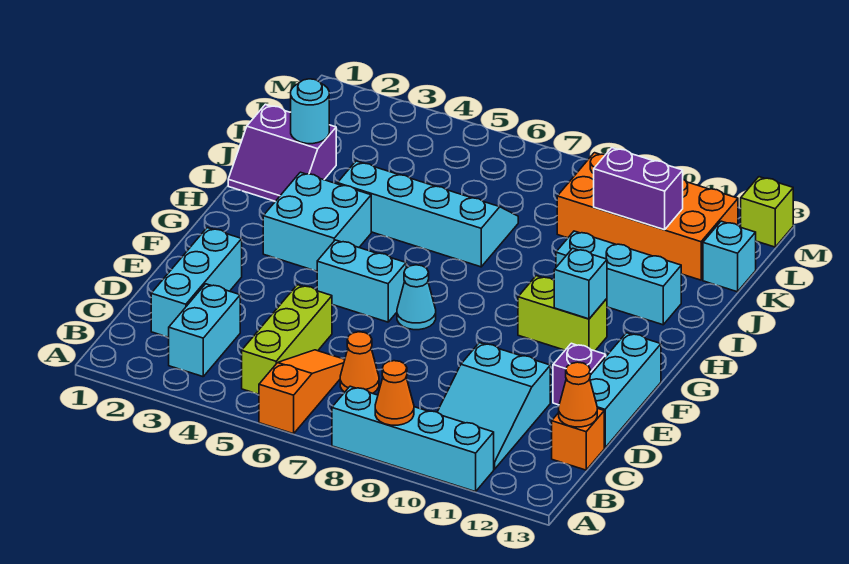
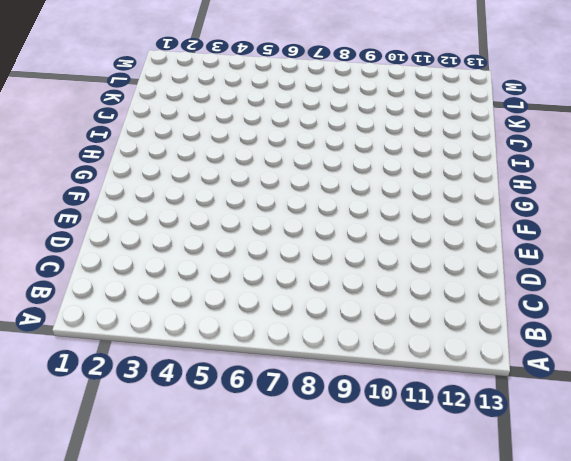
none -> orange slope A6:C6 level 1 top A
none -> cyan brick A8:A11 level 1
none -> cyan brick B3:C3 level 1

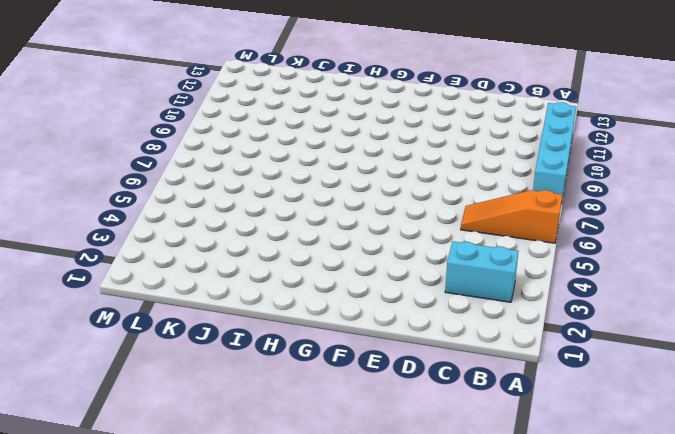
none -> lime brick B5:D5 level 1
none -> cyan slope B10:D11 level 1 top D
none -> cyan brick C2:E2 level 1

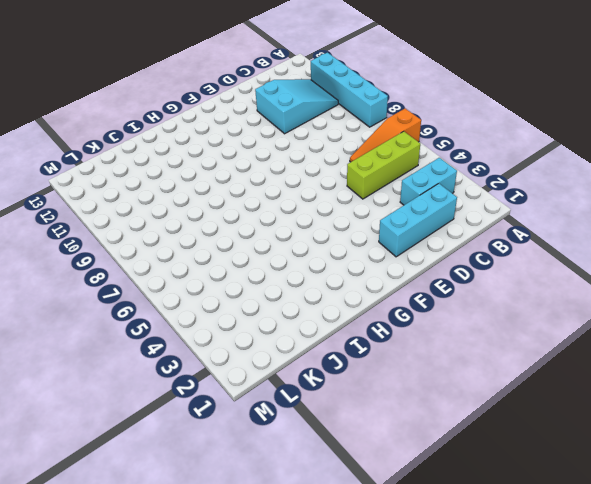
none -> orange cone C7 level 1
none -> orange brick C13 level 1
none -> cyan brick D13:F13 level 1

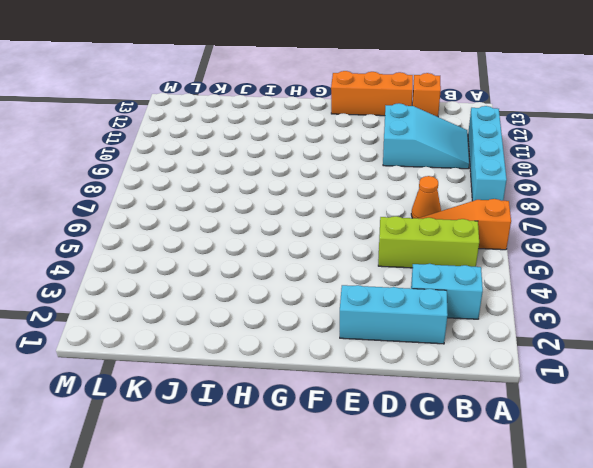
orange brick D13:F13 level 1 -> cyan brick D13:F13 level 1
none -> purple brick E12 level 1
none -> cyan brick F5:F6 level 1
none -> cyan cone F7 level 1

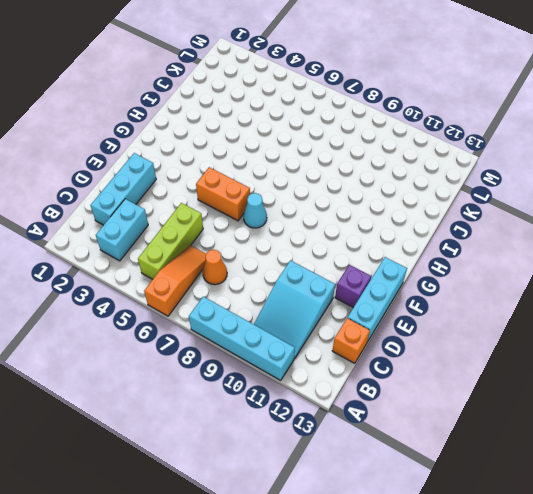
orange brick F5:F6 level 1 -> cyan brick F5:F6 level 1
none -> cyan brick G3:H4 level 1
none -> lime brick G10:G11 level 1
none -> purple slope I1:J2 level 1 top J

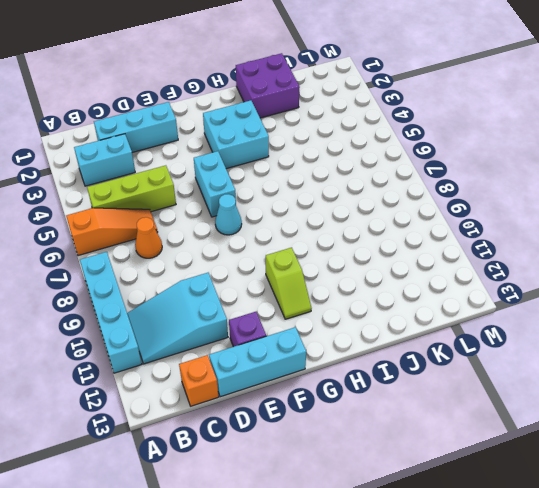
lime slope G10:G11 level 1 top 10 -> lime brick G10:G11 level 1
purple brick I1:J2 level 1 -> purple slope I1:J2 level 1 top J
none -> cyan slope I4:J7 level 1 top I
none -> cyan brick I10:I12 level 1
none -> orange brick K9:L12 level 1

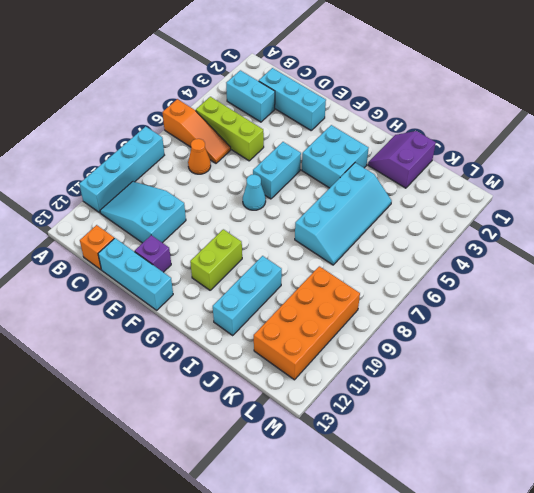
none -> cyan brick K13 level 1
none -> lime brick M13 level 1
none -> orange cone A9 level 2

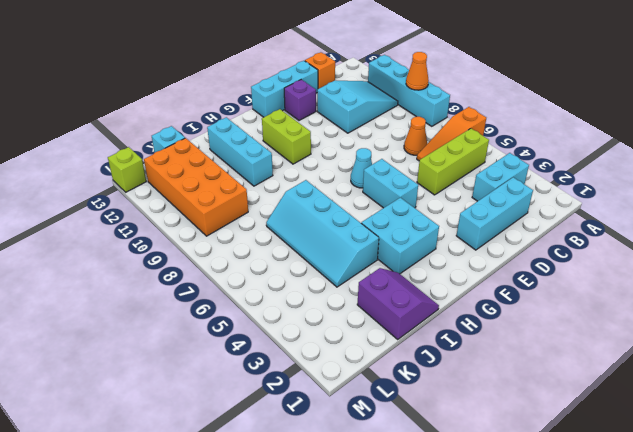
none -> orange cone C13 level 2
none -> cyan brick G11 level 2
none -> cyan round brick J2 level 2

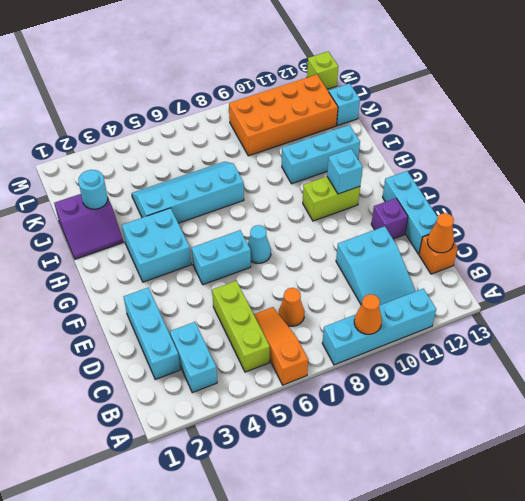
none -> purple brick K10:K11 level 2

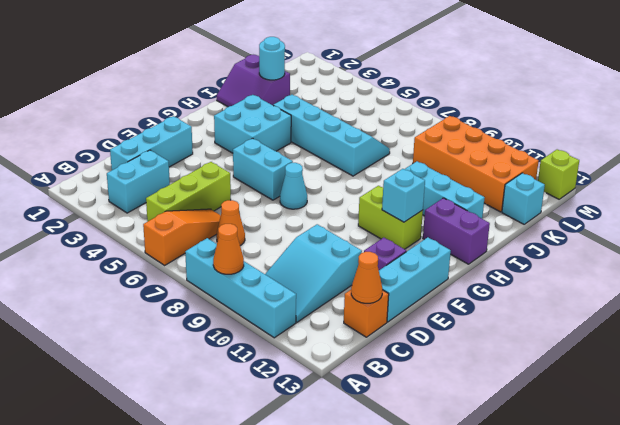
purple brick H12:H13 level 1 -> purple brick K10:K11 level 2

